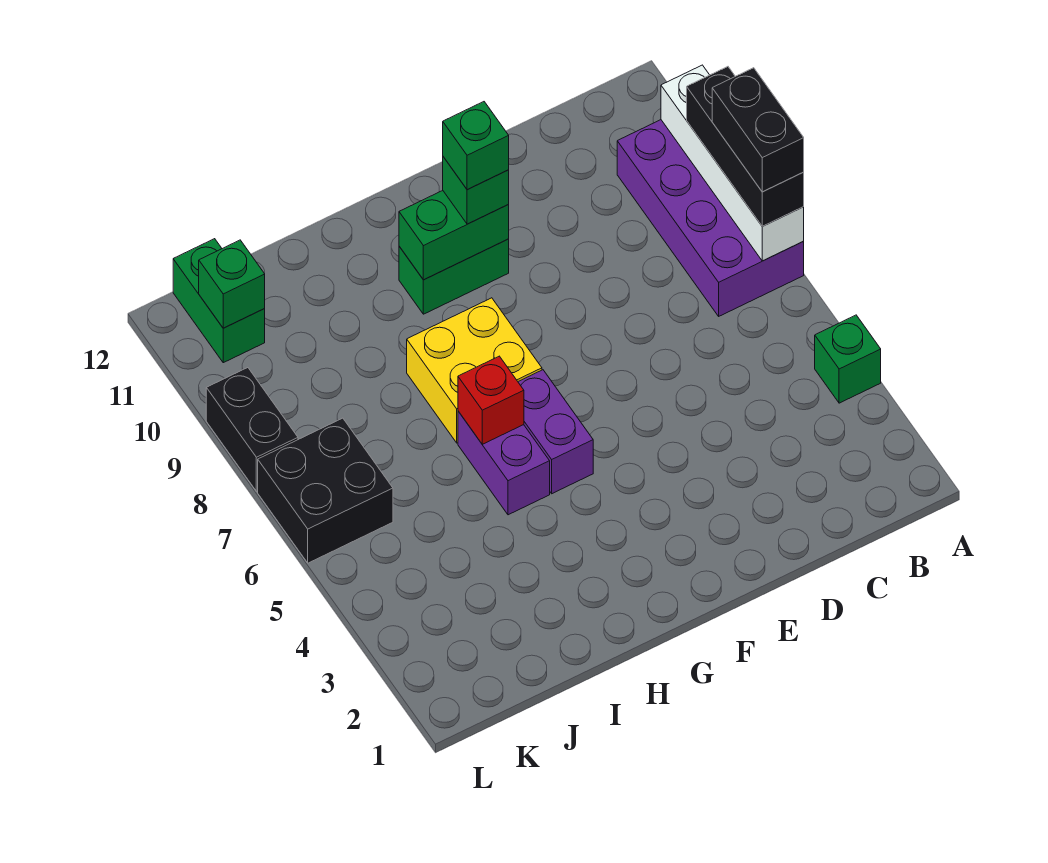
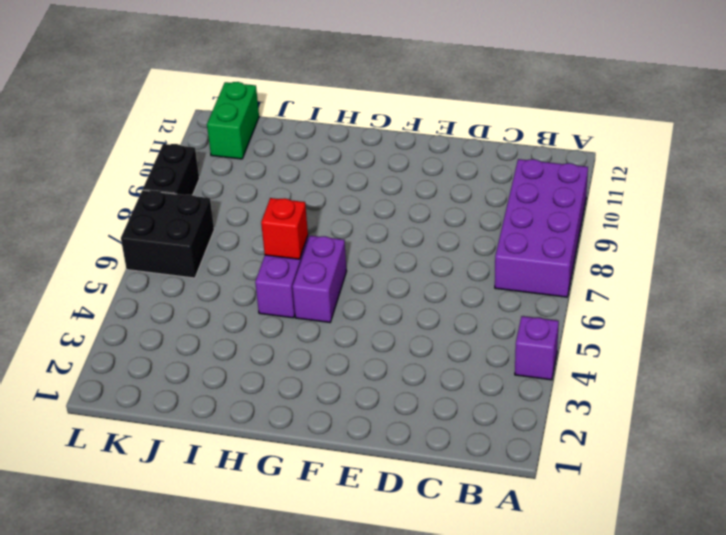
purple brick A4 level 1 -> green brick A4 level 1
none -> green brick F10:G10 level 1
none -> yellow brick G7:H8 level 1
none -> white brick A7:A10 level 2

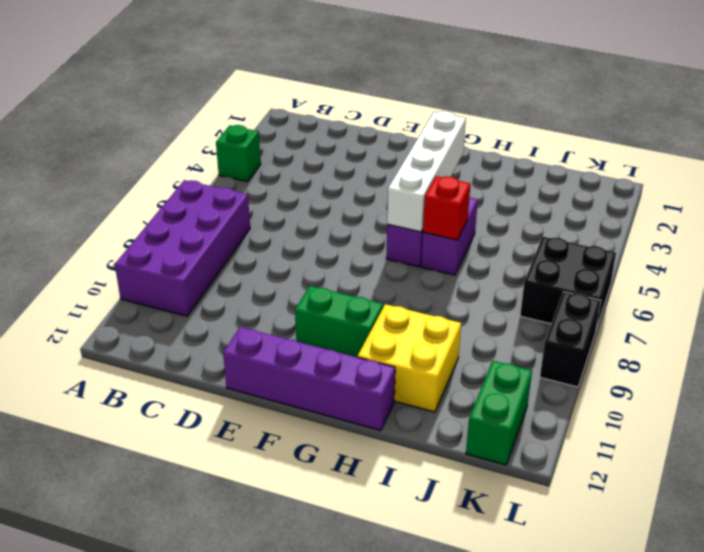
purple brick E12:H12 level 1 -> none
white brick G3:G6 level 2 -> white brick A7:A10 level 2
yellow brick H10:I11 level 1 -> yellow brick G7:H8 level 1
none -> green brick F10:G10 level 2
none -> green brick K11 level 2
none -> black brick A7:A9 level 3

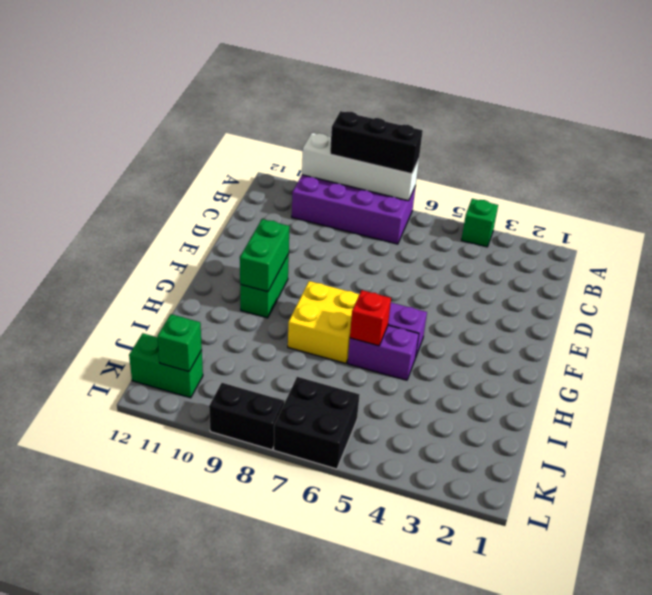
none -> green brick F10 level 3
none -> black brick A7:A8 level 4
none -> green brick F10 level 4

